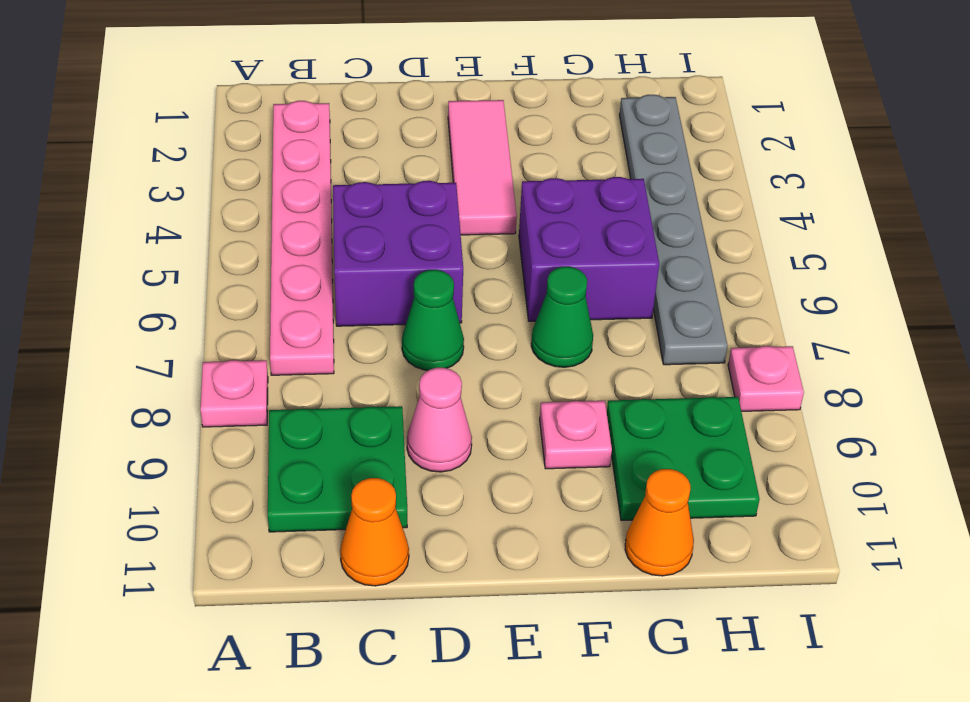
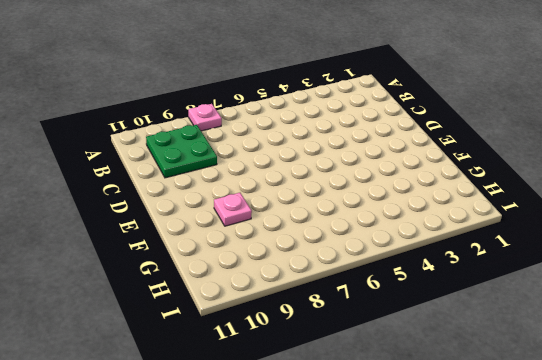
none -> pink plate B2:B7 level 1
none -> purple brick C5:D6 level 1
none -> orange cone C11 level 1

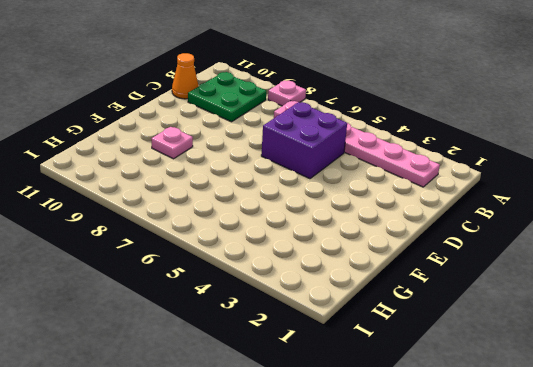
none -> green cone D7 level 1
none -> pink cone D9 level 1
none -> pink tile E2:E4 level 1

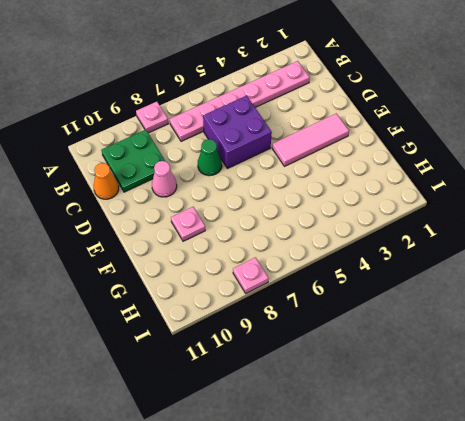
none -> purple brick F5:G6 level 1
none -> green cone F7 level 1
none -> green plate G9:H10 level 1

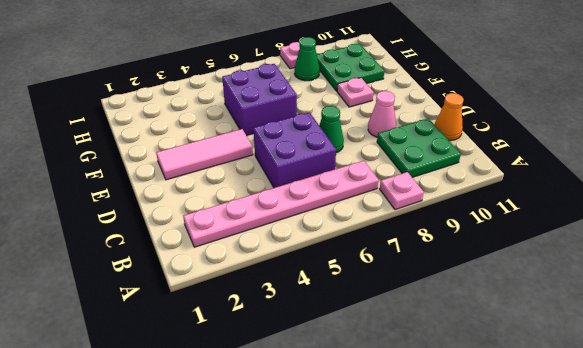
green cone H8 level 1 -> green cone F7 level 1
none -> orange cone G11 level 1
none -> grey plate H2:H7 level 1

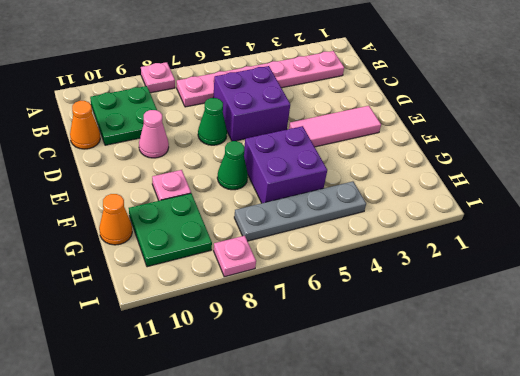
grey plate H4:H7 level 1 -> grey plate H2:H7 level 1

